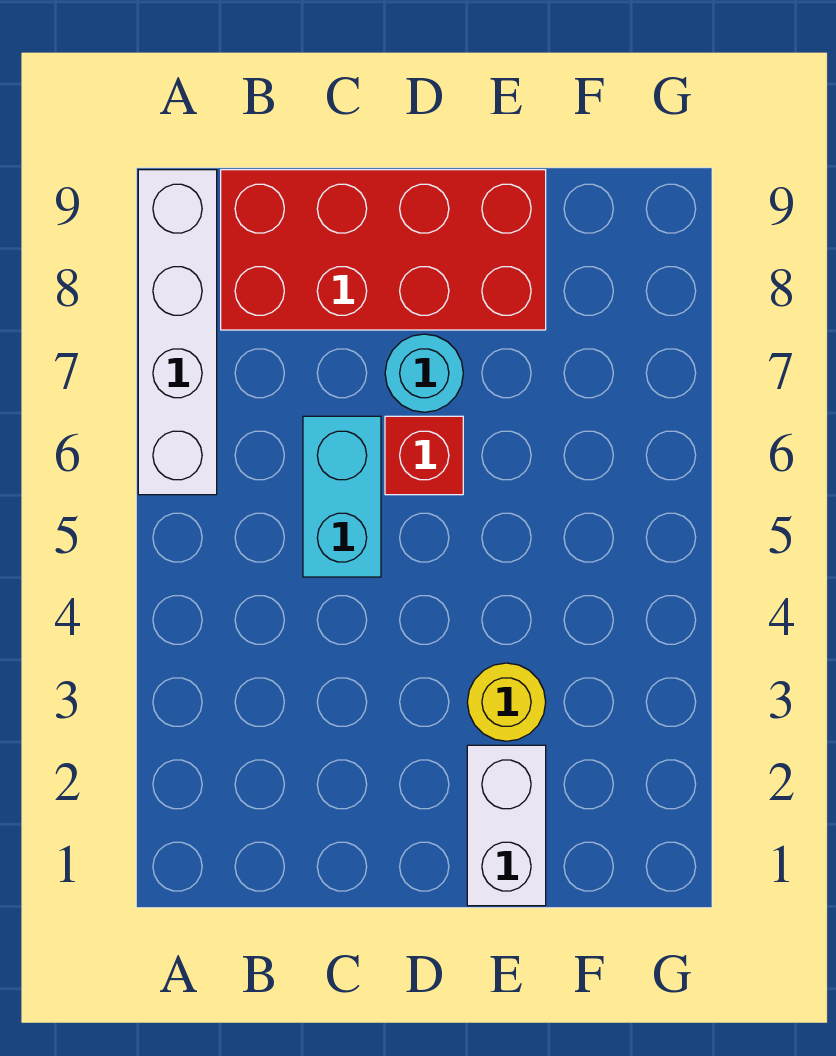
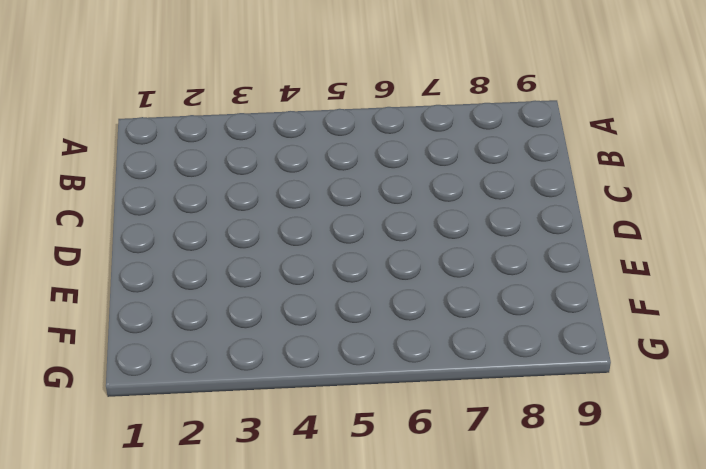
none -> white brick A6:A9 level 1
none -> red brick B8:E9 level 1

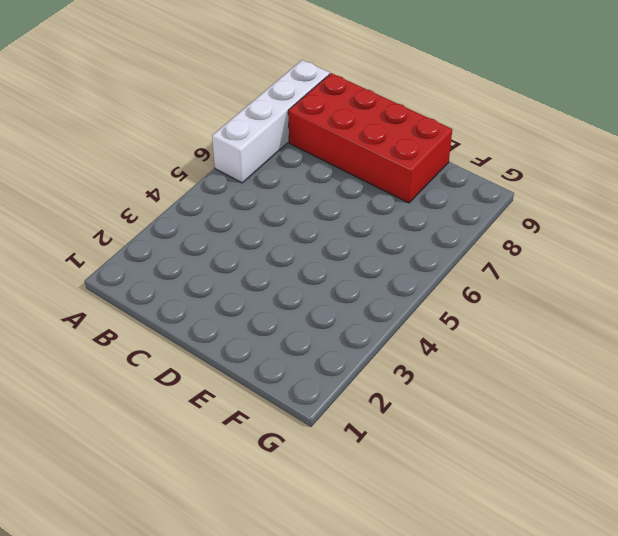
none -> cyan brick C5:C6 level 1
none -> red brick D6 level 1

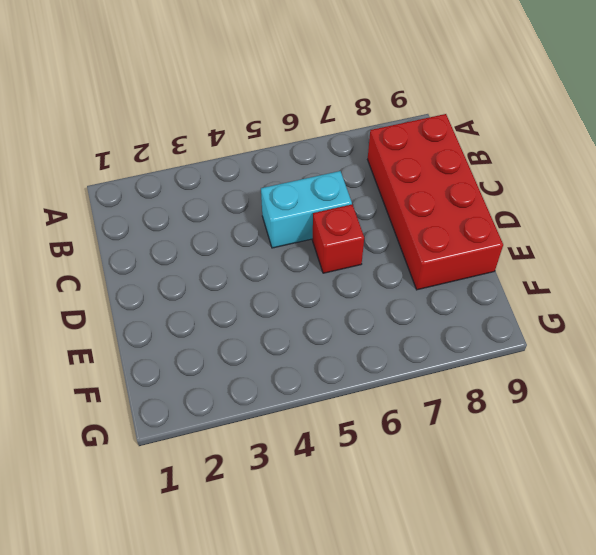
none -> white brick A6:A9 level 1
none -> cyan round brick D7 level 1

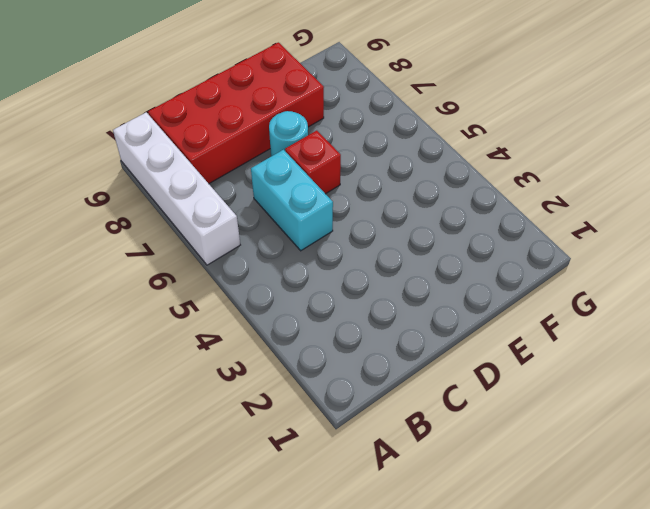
none -> white brick E1:E2 level 1
none -> yellow round brick E3 level 1

